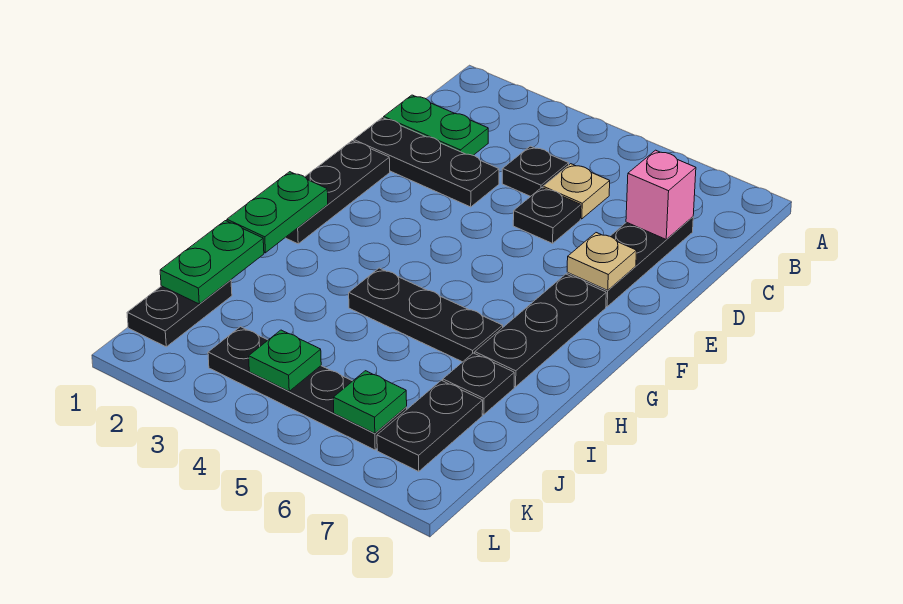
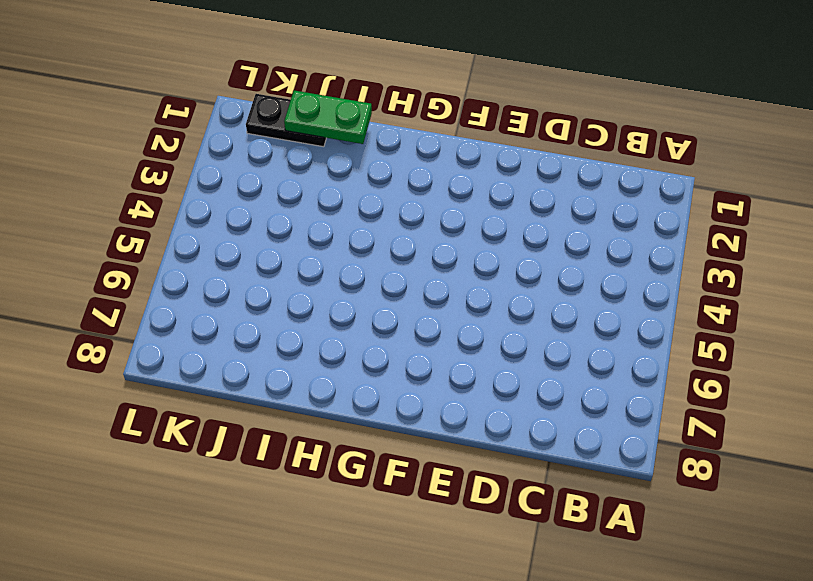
none -> green plate C1:C2 level 1
none -> black plate C4 level 1
none -> tan plate C5 level 1

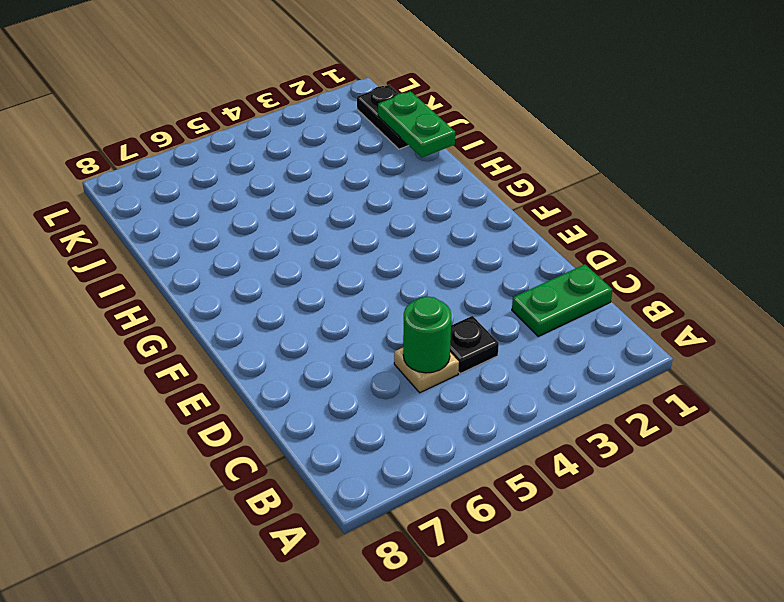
green round brick C5 level 2 -> none
none -> black plate C7:E7 level 1
none -> black plate D1:D3 level 1
none -> black plate D5 level 1

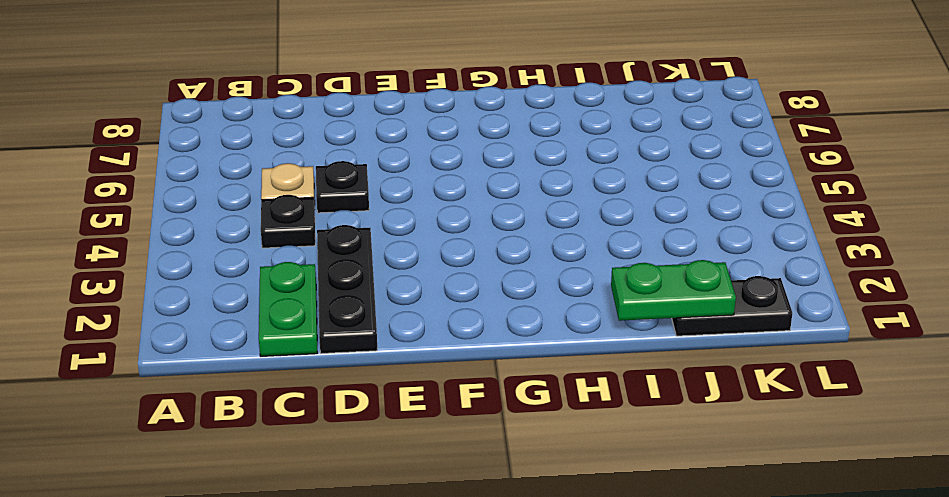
none -> black plate C7:E7 level 1
none -> black plate E1:G1 level 1
none -> black plate F7:H7 level 1

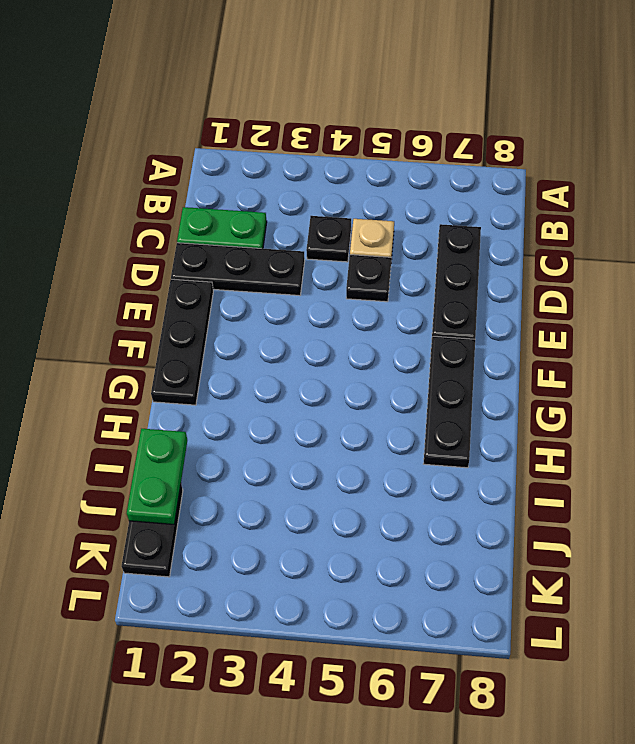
none -> black plate H4:H6 level 1
none -> black plate I7 level 1
none -> black plate J7:K7 level 1

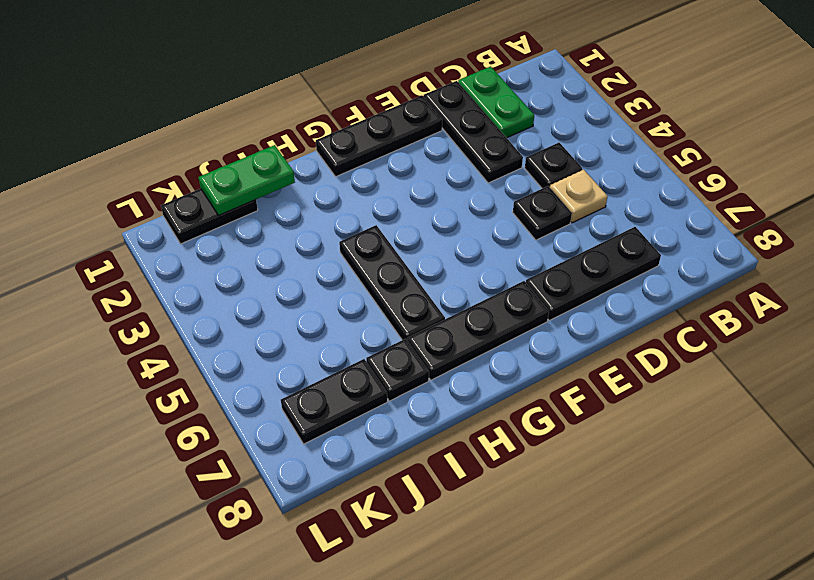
none -> black plate K3:K6 level 1
none -> pink brick C7 level 2
none -> tan plate E7 level 2

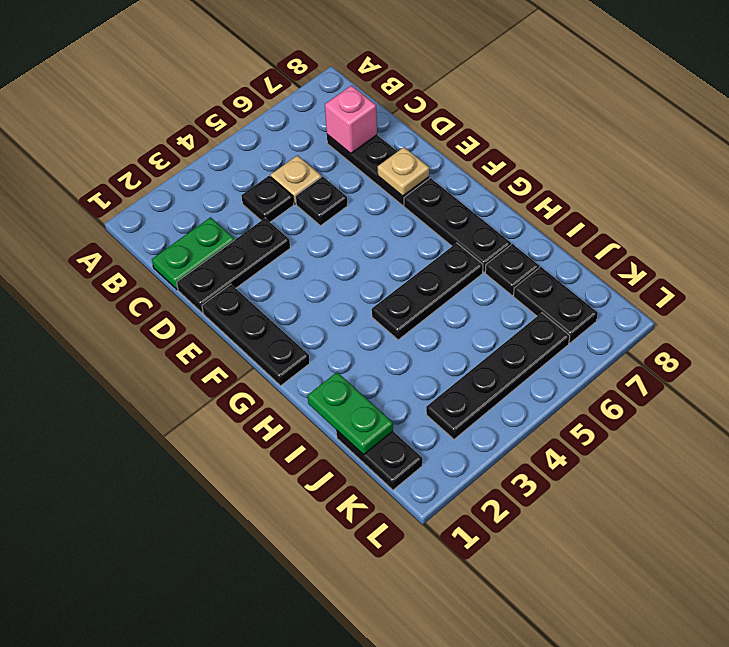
none -> green plate G1:H1 level 2
none -> green plate K4 level 2
none -> green plate K6 level 2

